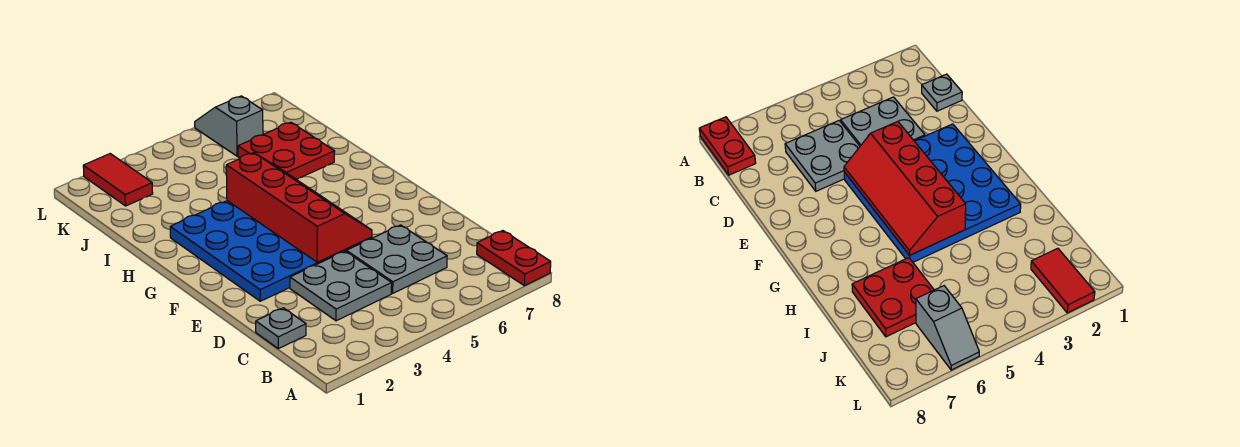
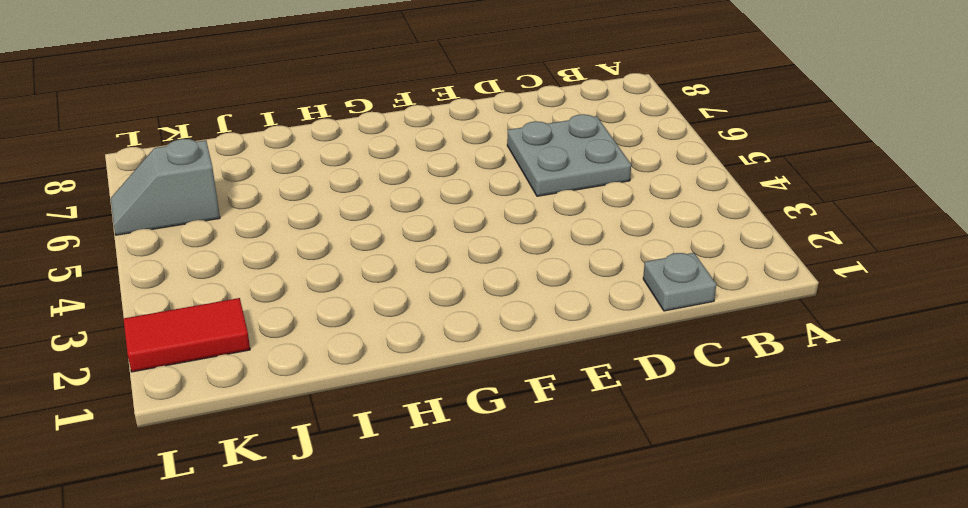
none -> red plate A8:B8 level 1
none -> grey plate C3:D4 level 1

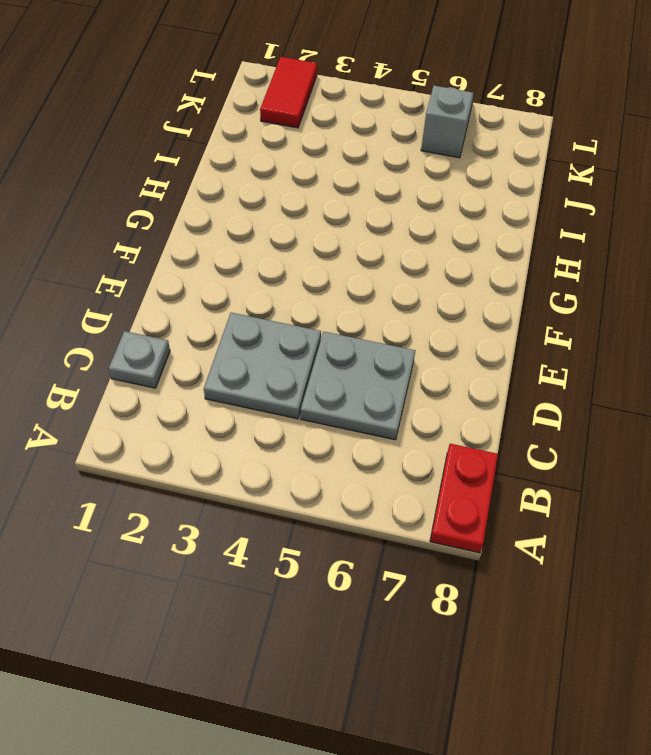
none -> blue plate E2:H5 level 1
none -> red plate I6:J7 level 1

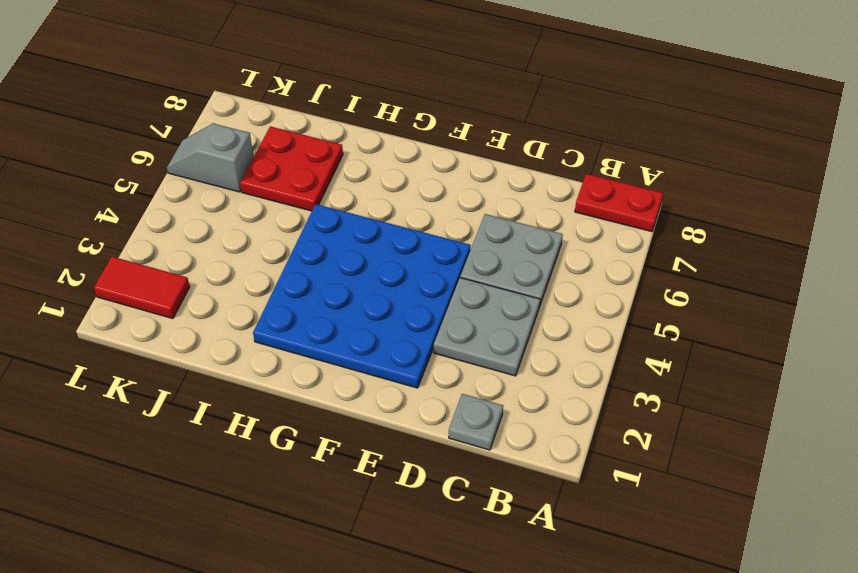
none -> red slope E4:H5 level 2 top 4

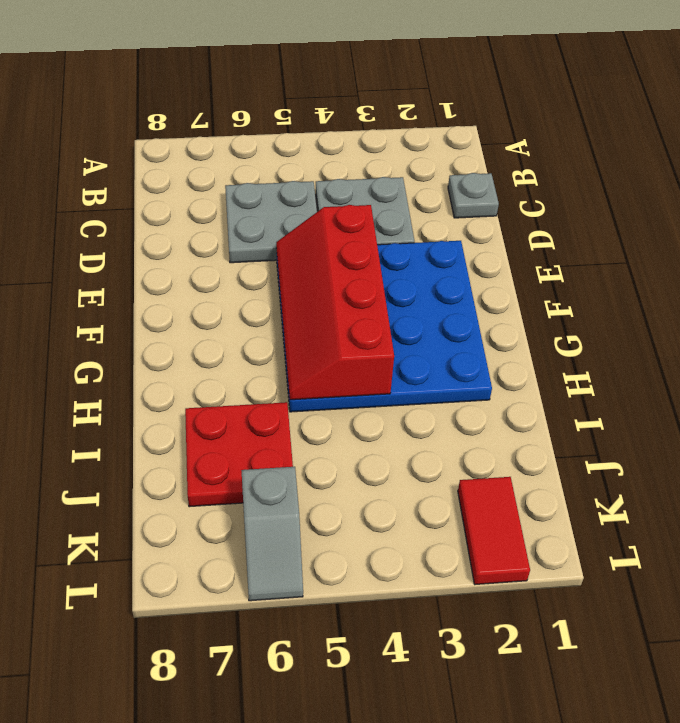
none -> red plate A8:B8 level 1

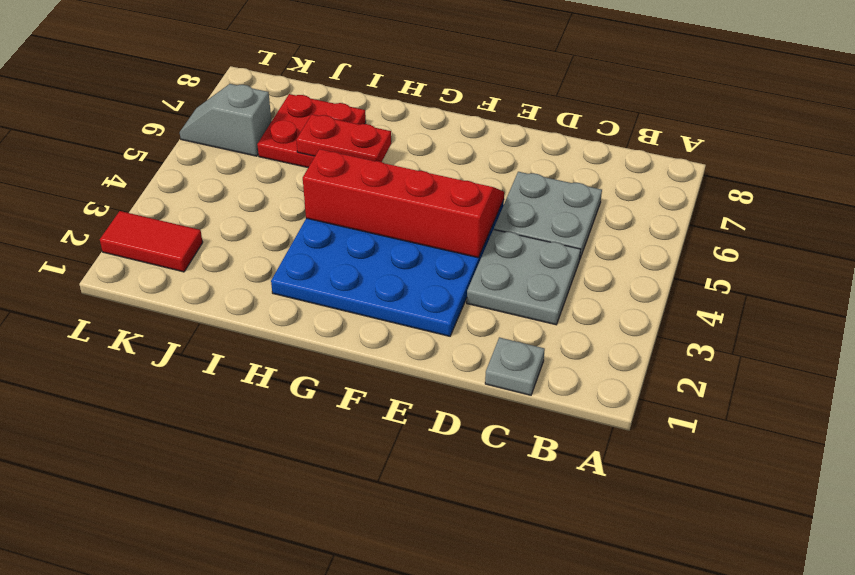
red plate H6:I6 level 2 -> red plate A8:B8 level 1

